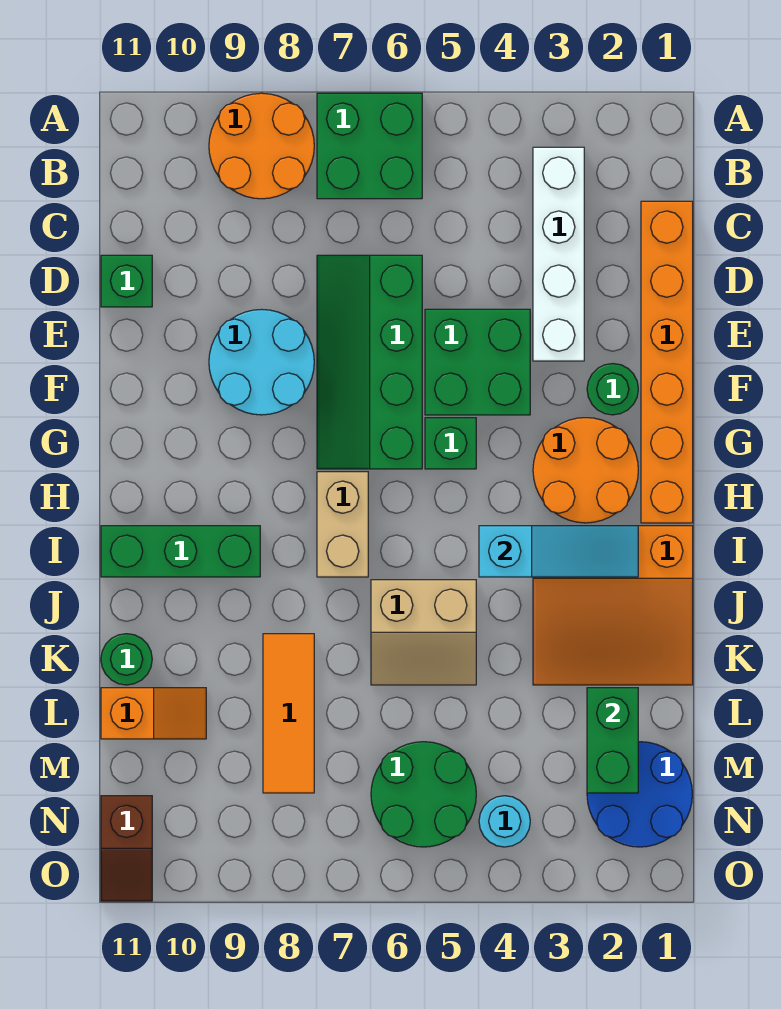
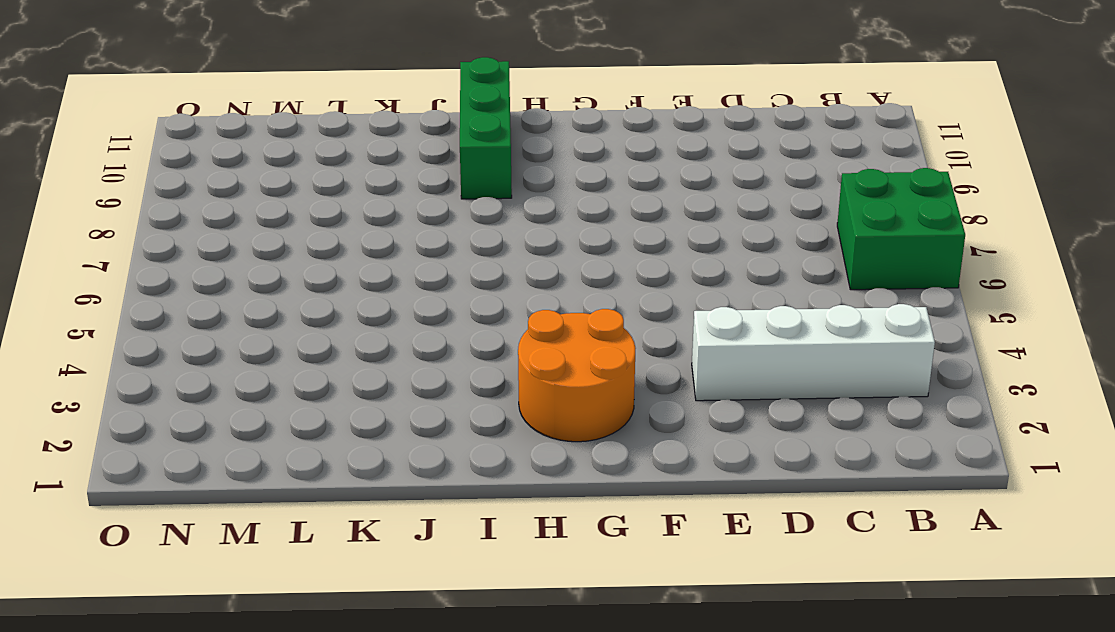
none -> orange round brick A8:B9 level 1
none -> orange brick C1:H1 level 1
none -> green slope D6:G7 level 1 top 6

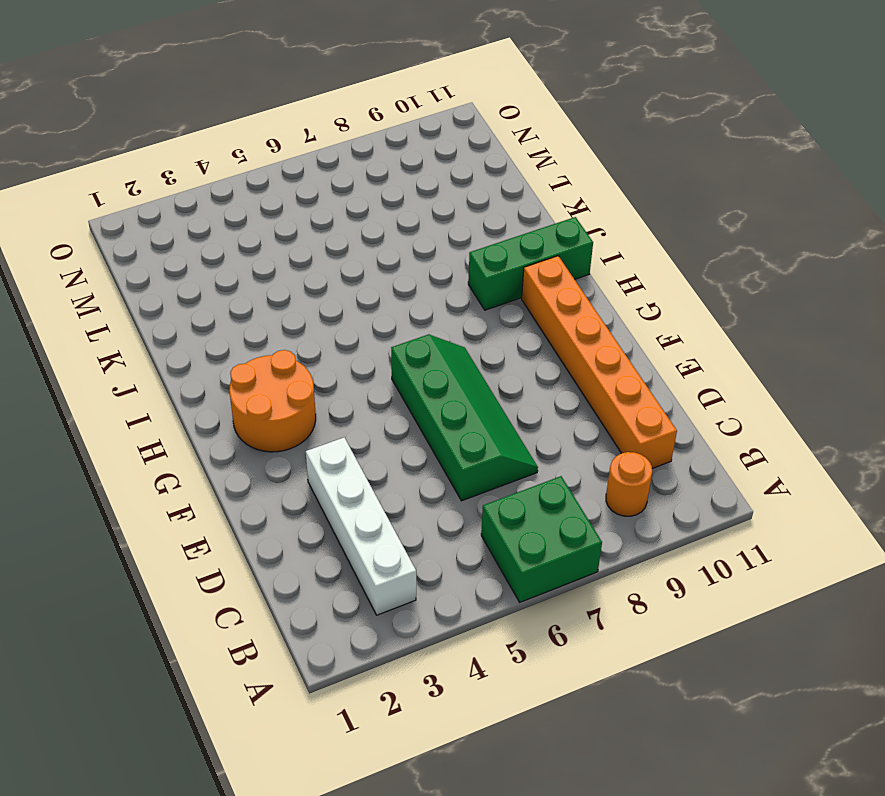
orange round brick B9 level 1 -> orange round brick A8:B9 level 1
orange brick C10:H10 level 1 -> orange brick C1:H1 level 1
none -> green brick D11 level 1
none -> green brick E4:F5 level 1
none -> cyan round brick E8:F9 level 1

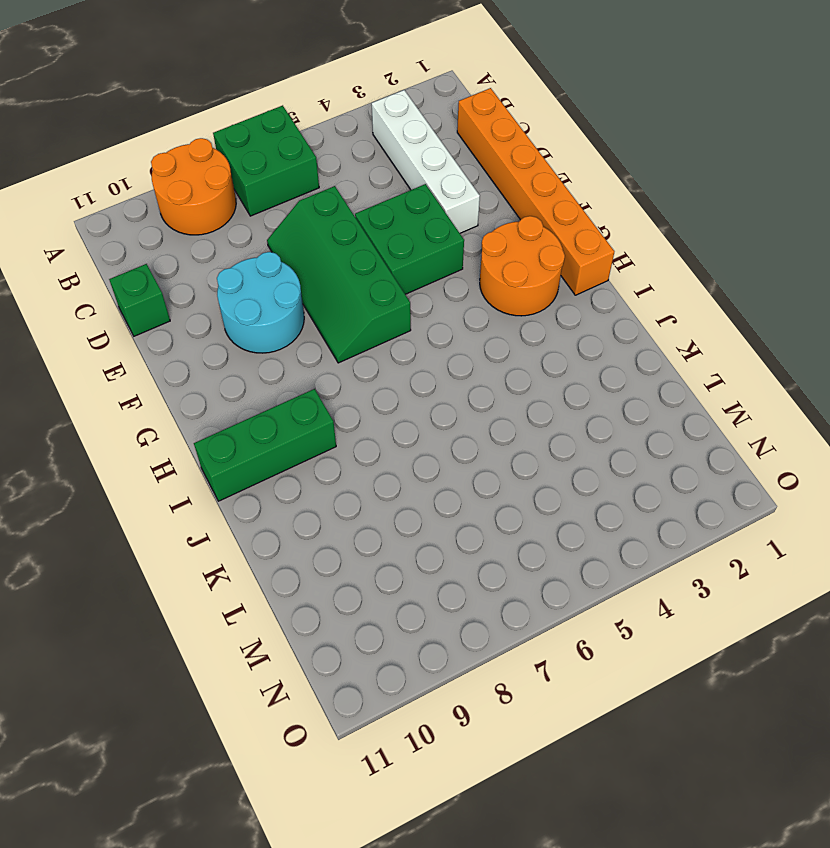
none -> green round brick F2 level 1
none -> green brick G5 level 1
none -> tan brick H7:I7 level 1

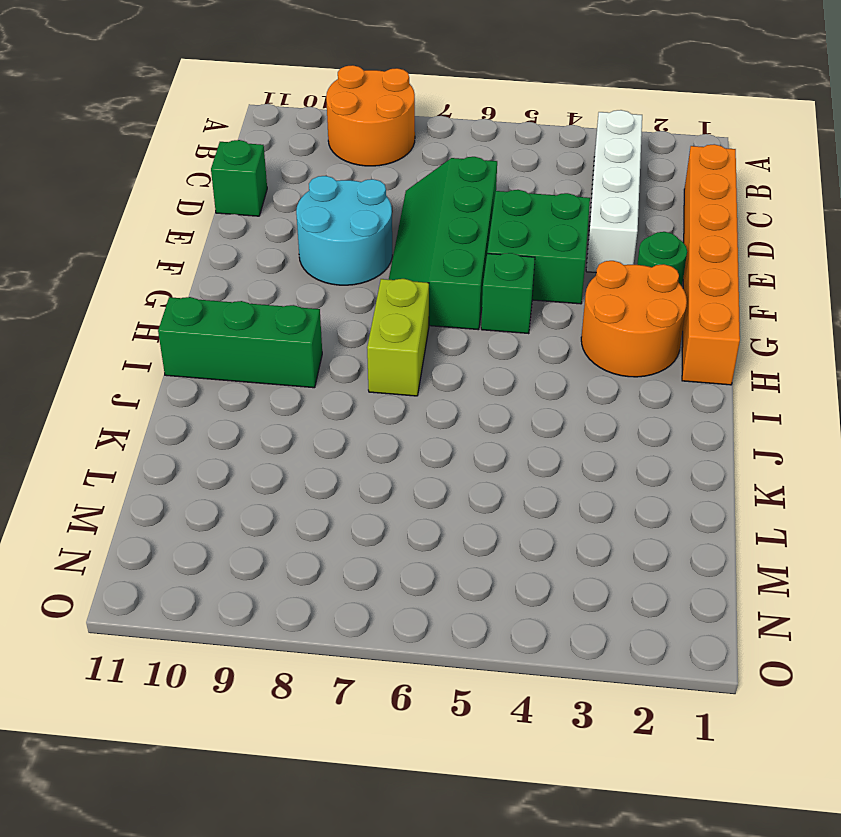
lime brick H7:I7 level 1 -> tan brick H7:I7 level 1
none -> green brick A6:B7 level 1
none -> orange slope I1:K3 level 1 top I
none -> tan slope J5:K6 level 1 top J

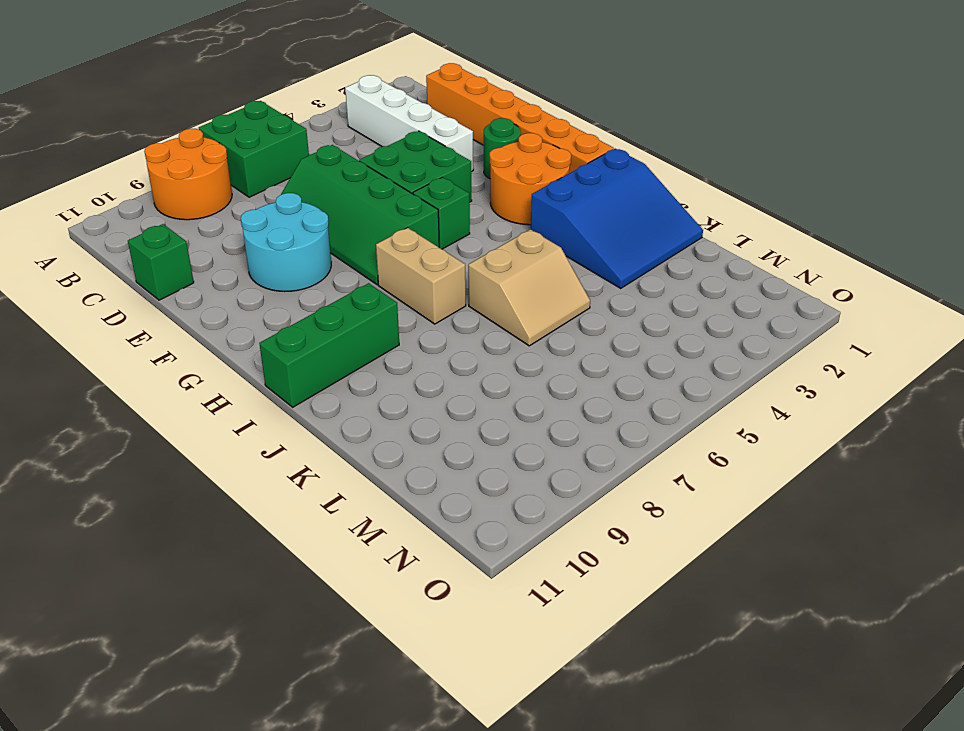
blue slope I1:K3 level 1 top I -> orange slope I1:K3 level 1 top I
none -> orange tile K8:M8 level 1
none -> green round brick K11 level 1
none -> orange slope L10:L11 level 1 top 11

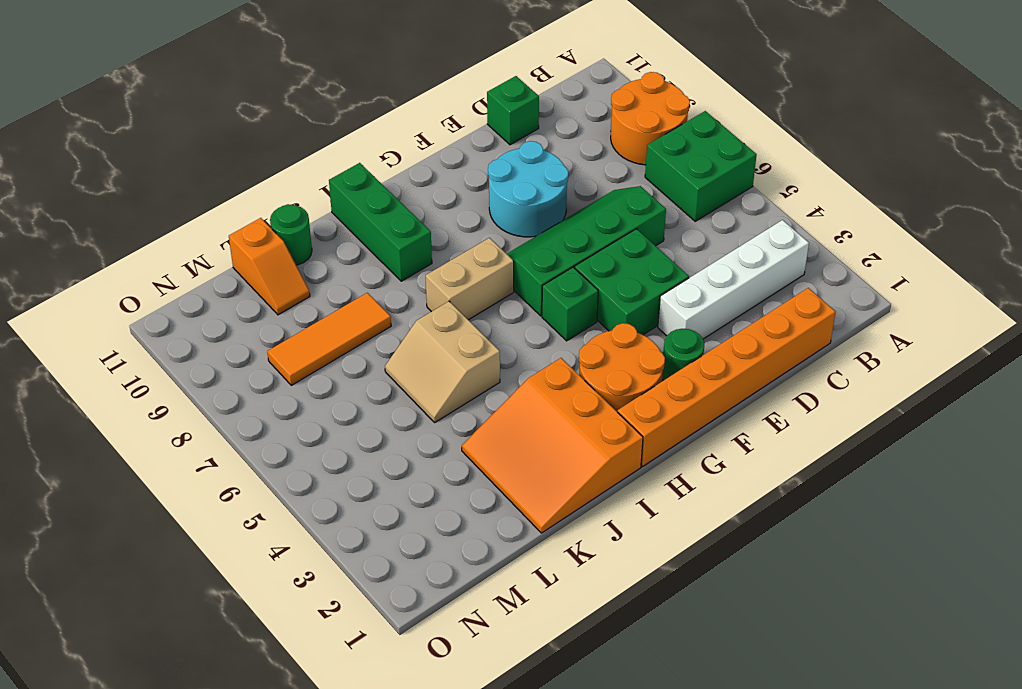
none -> blue round brick M1:N2 level 1
none -> green round brick M5:N6 level 1
none -> cyan round brick N4 level 1

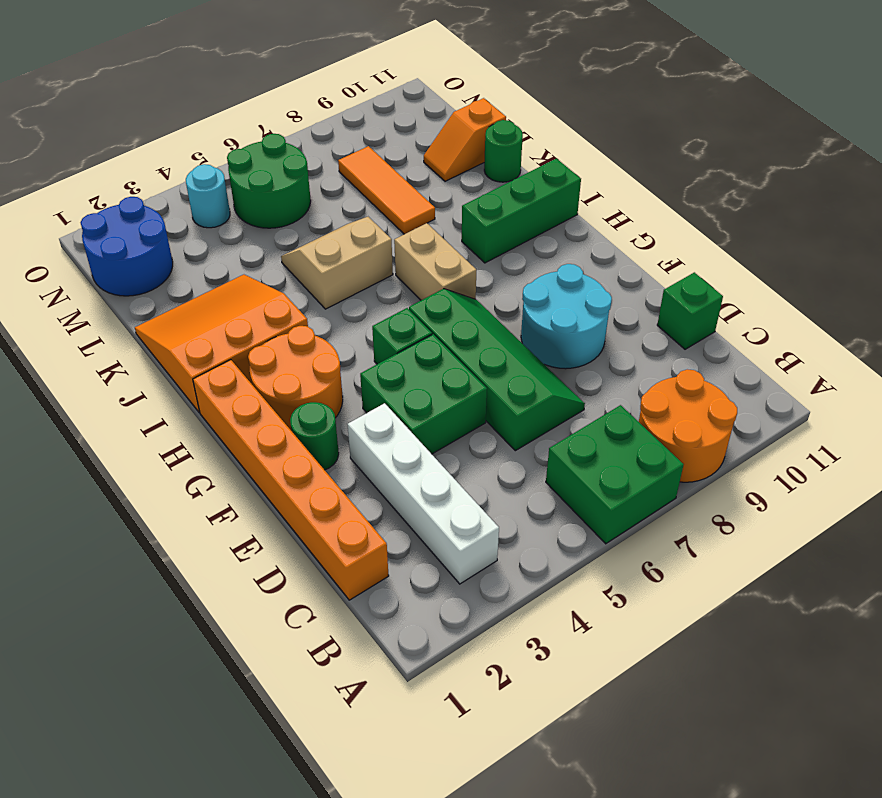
none -> brown slope N11:O11 level 1 top N
none -> cyan slope I2:I4 level 2 top 4
none -> green brick L2:M2 level 2

